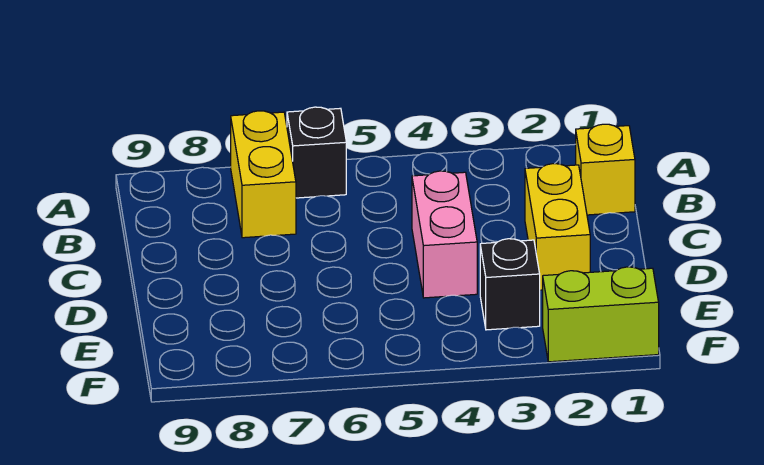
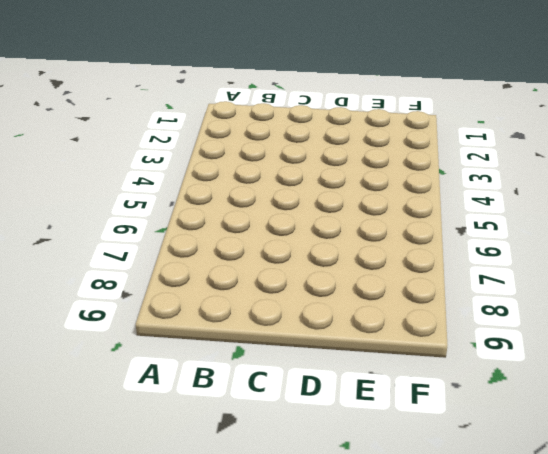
none -> black brick A6 level 1
none -> yellow brick A7:B7 level 1

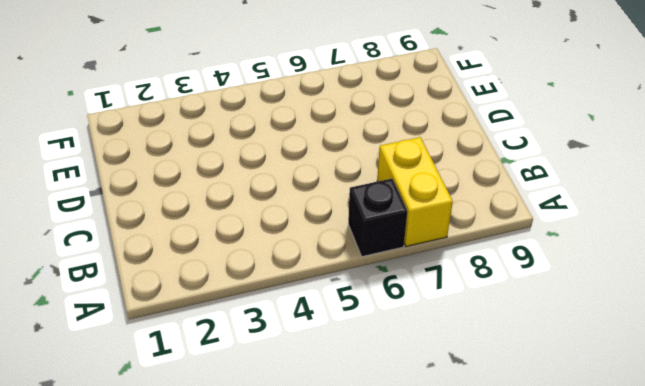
none -> yellow brick B1 level 1
none -> yellow brick C2:D2 level 1

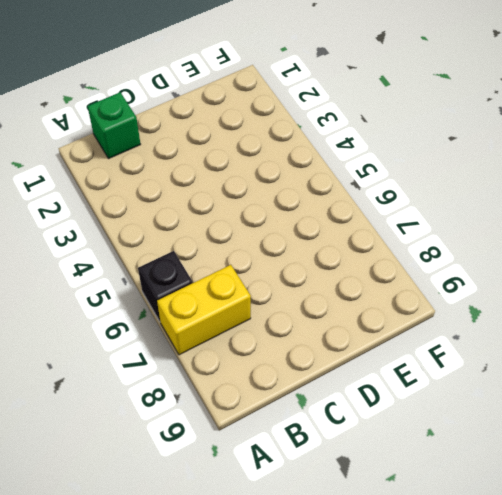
green brick B1 level 1 -> yellow brick B1 level 1
none -> yellow brick C2:D2 level 1
none -> pink brick C4:D4 level 1

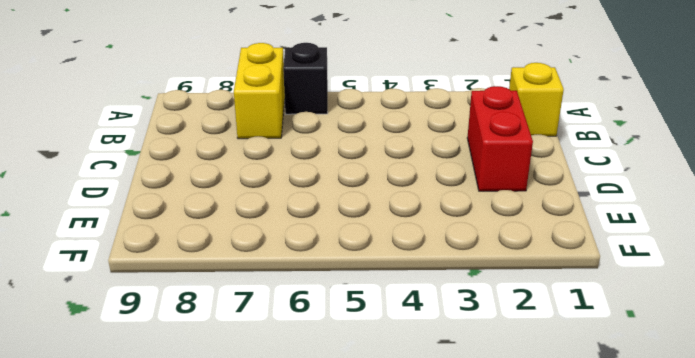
red brick C2:D2 level 1 -> yellow brick C2:D2 level 1
none -> pink brick C4:D4 level 1
none -> black brick E3 level 1

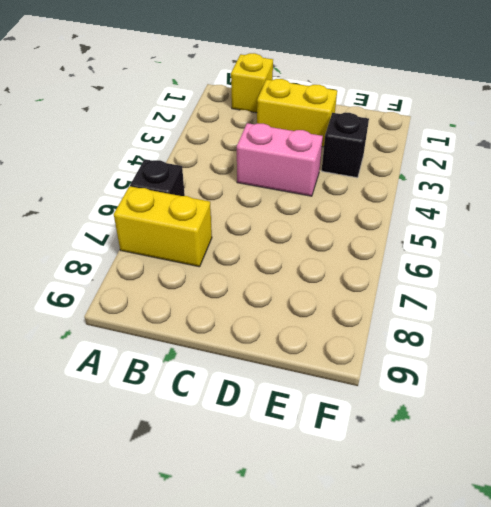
none -> lime brick F1:F2 level 1

